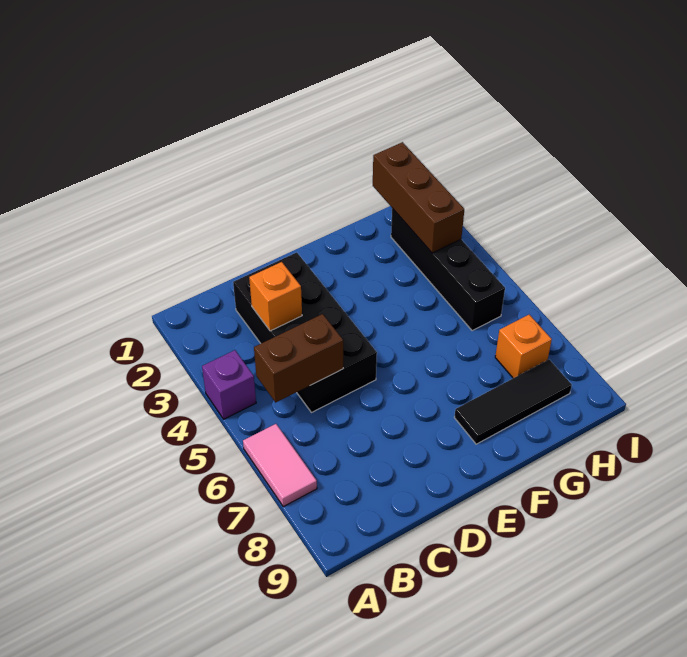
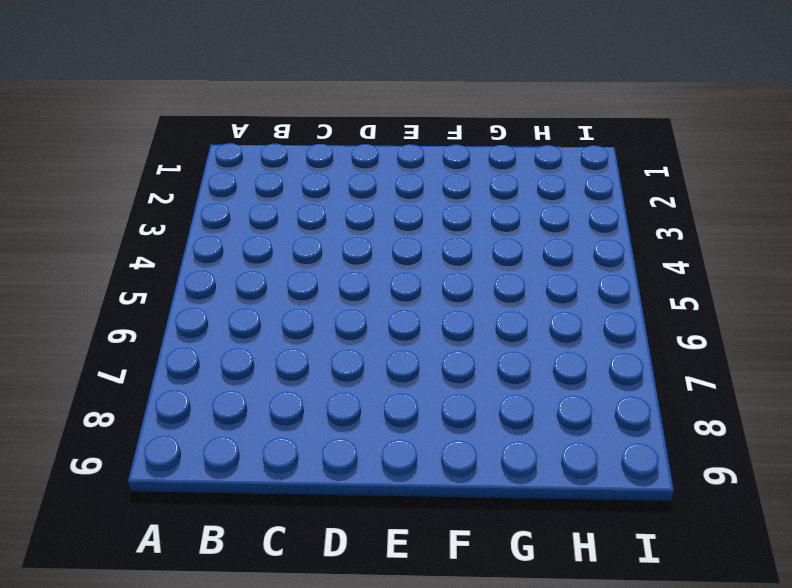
none -> purple brick A4 level 1
none -> pink tile A6:A7 level 1

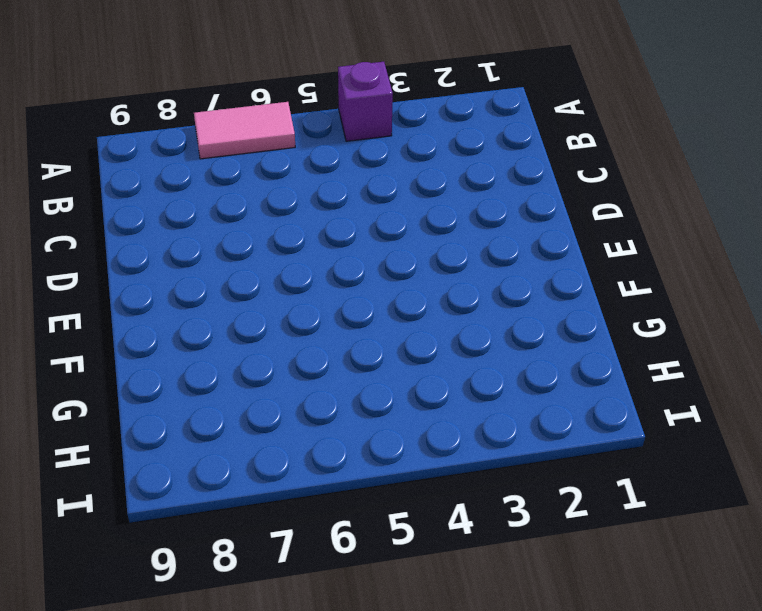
none -> black brick C2:D5 level 1
none -> black tile F8:H8 level 1

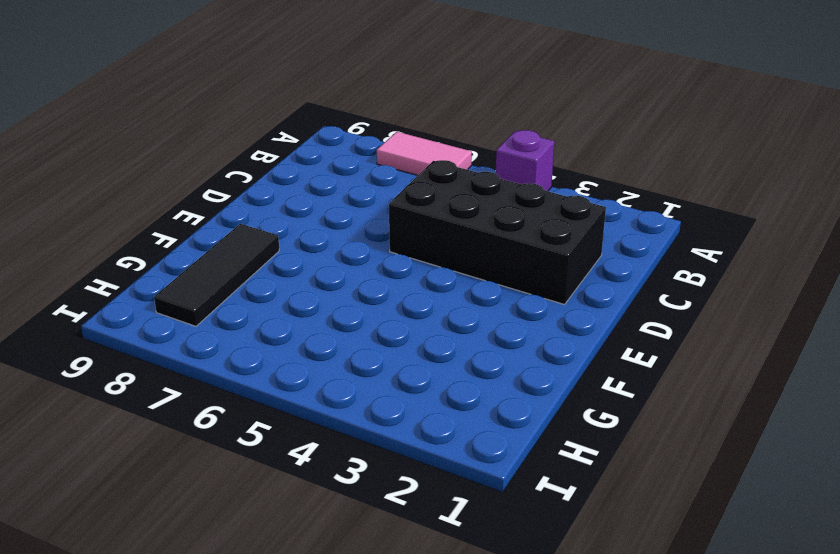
none -> black brick H2:H5 level 1
none -> orange brick H7 level 1

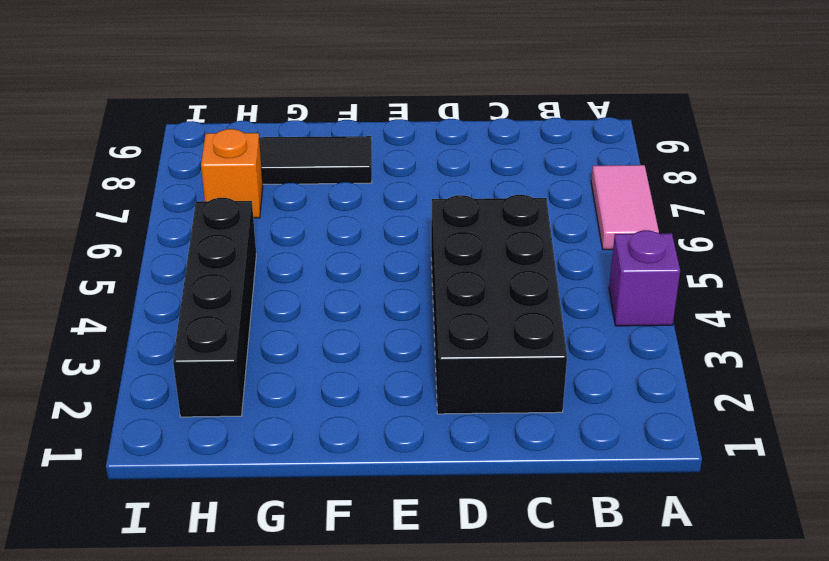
none -> brown brick B5:C5 level 2
none -> orange brick C3 level 2

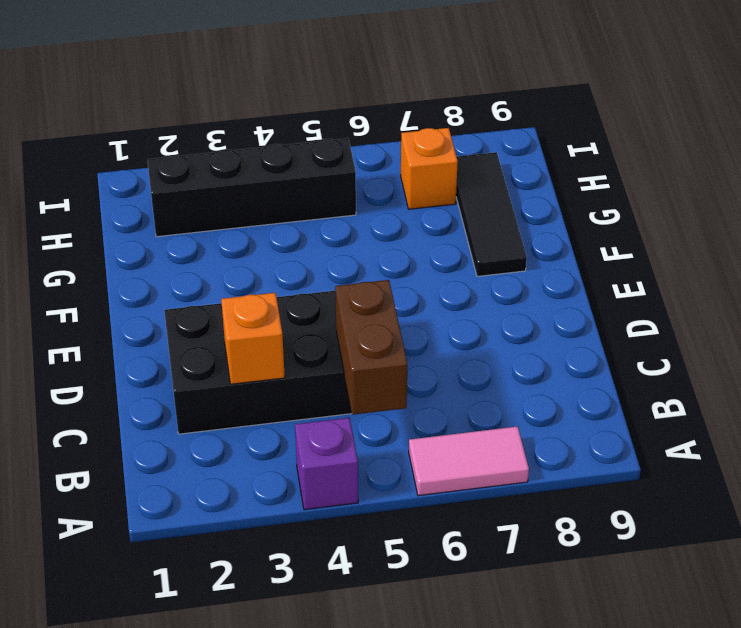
none -> brown brick H1:H3 level 2

